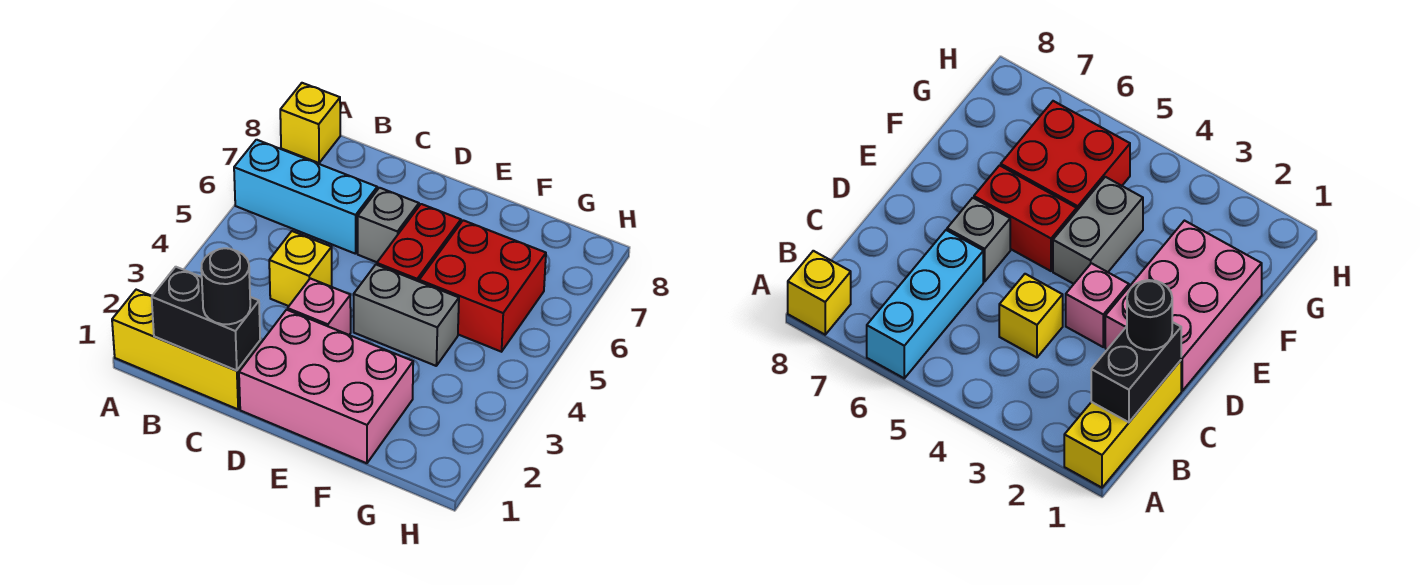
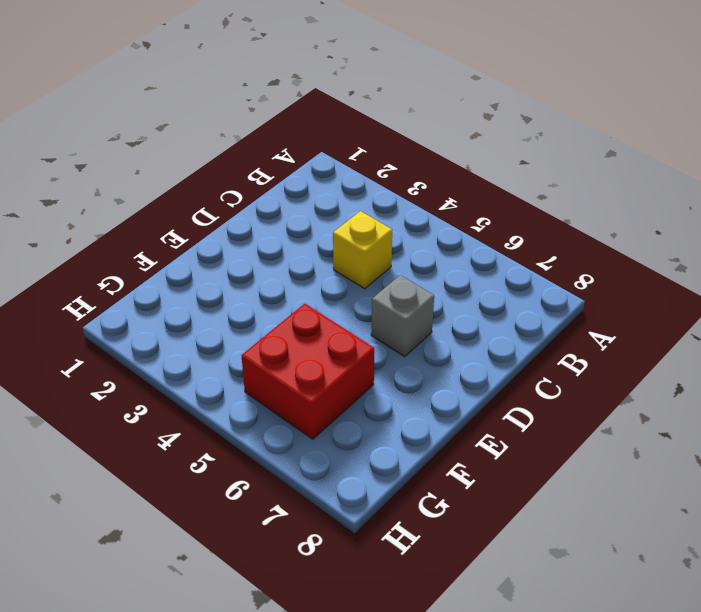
none -> yellow brick A1:C1 level 1
none -> cyan brick A6:C6 level 1
none -> yellow brick A8 level 1

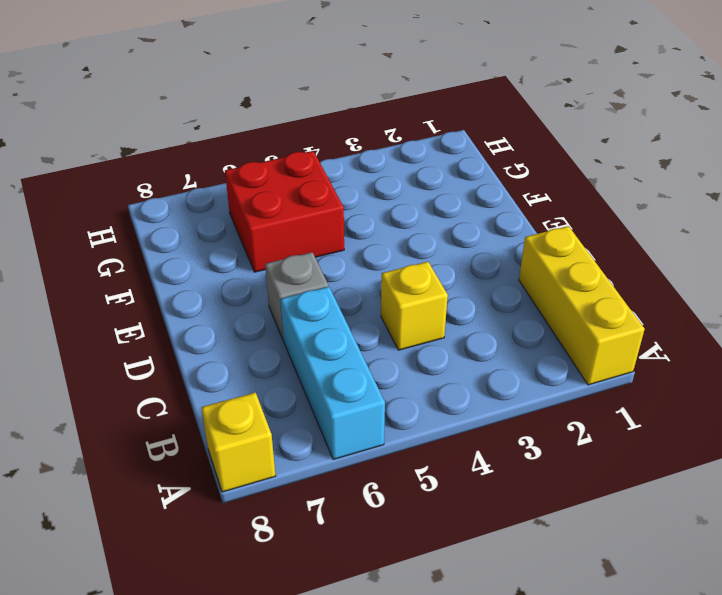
none -> pink brick D1:F2 level 1
none -> pink brick D3 level 1
none -> grey brick E4:F4 level 1

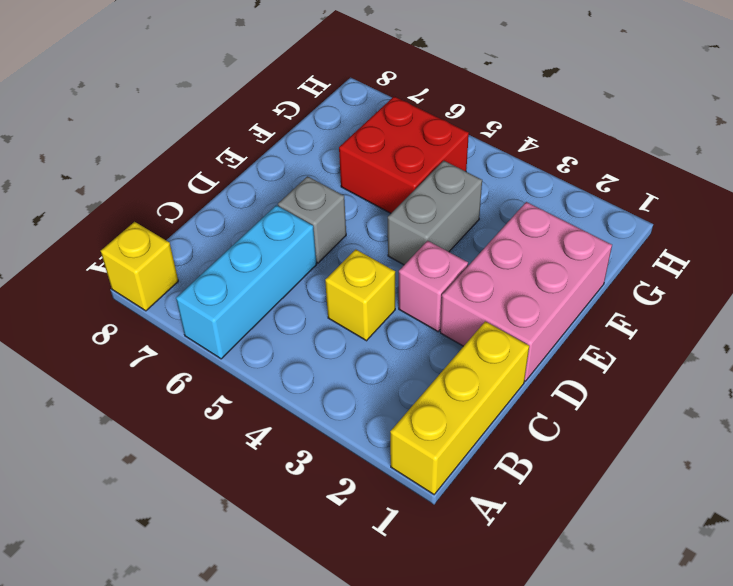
none -> red brick E5:E6 level 1
none -> black brick B1:C1 level 2
none -> black round brick C1 level 3

